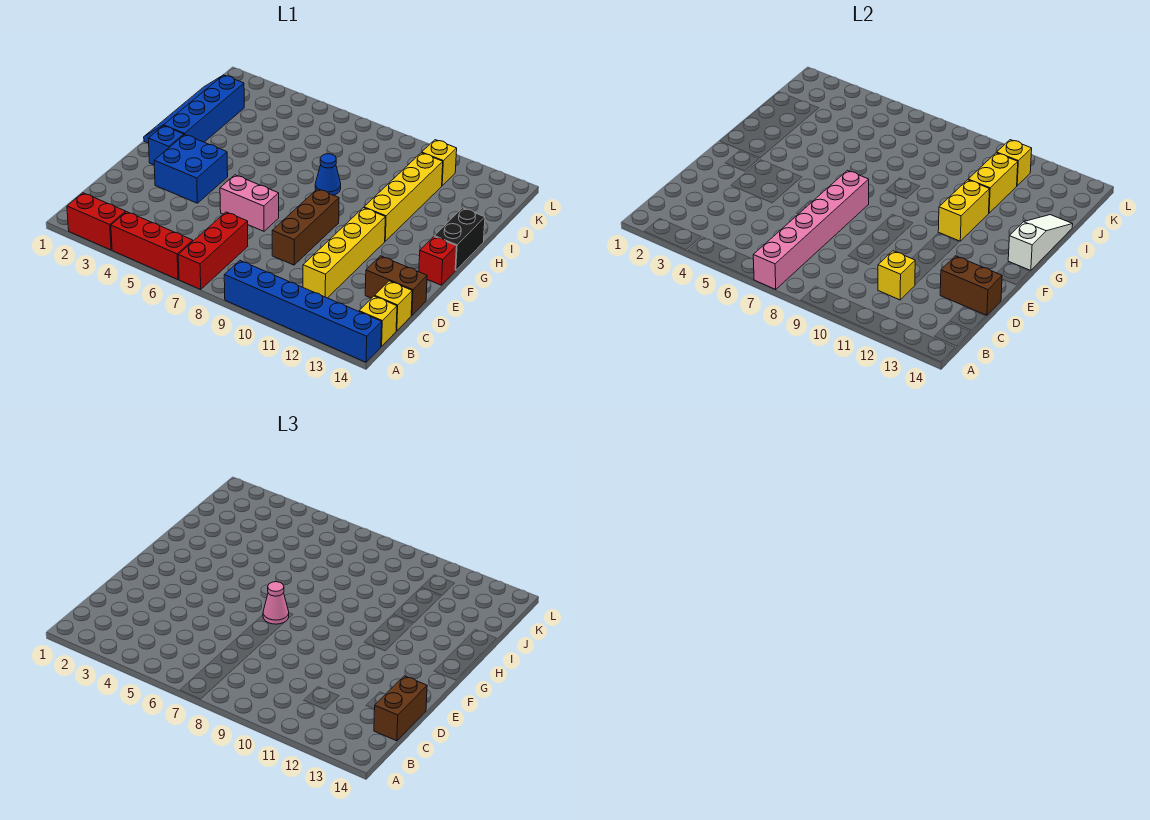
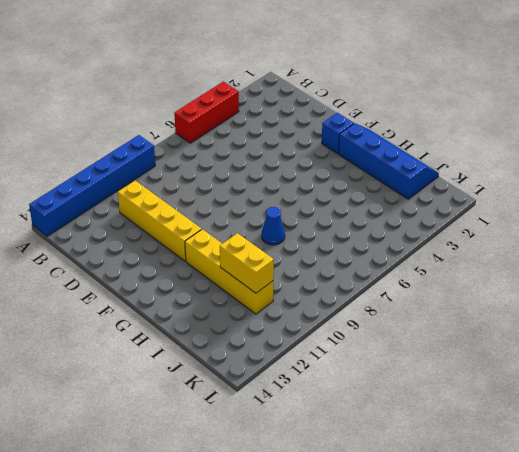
none -> red brick A2:A3 level 1
none -> red brick A7:C7 level 1
none -> yellow brick B14 level 1

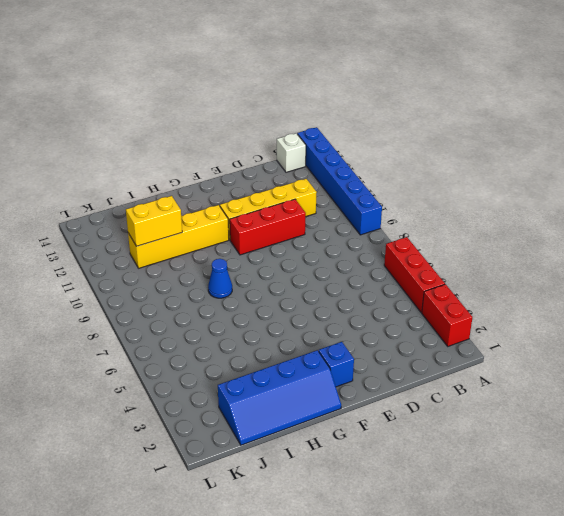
white brick B14 level 1 -> yellow brick B14 level 1
red brick D10:F10 level 1 -> red brick A7:C7 level 1
none -> yellow brick C14 level 1
none -> brown brick D9:F9 level 1
none -> brown brick D13:D14 level 1

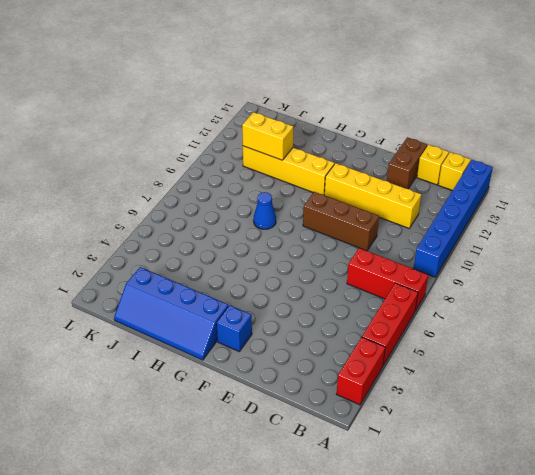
none -> blue brick E3:F4 level 1
none -> pink brick E6:E7 level 1
none -> red brick F14 level 1

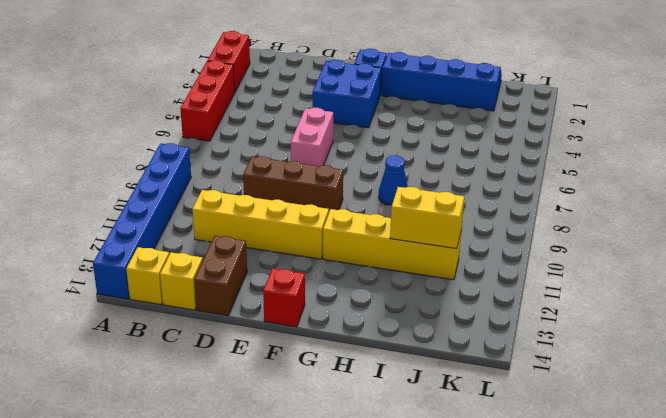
none -> red brick A7:C7 level 1
none -> black brick G14:H14 level 1
none -> yellow brick K11 level 1

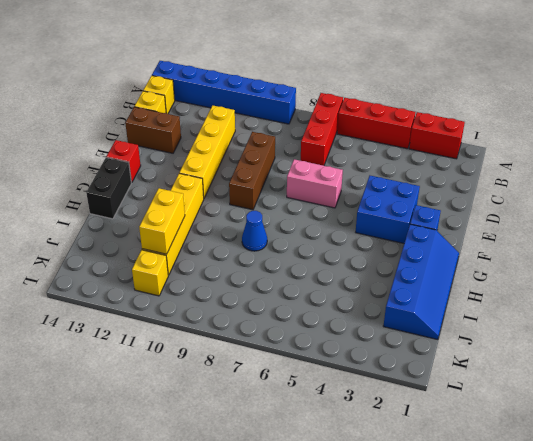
none -> pink brick A7:F7 level 2
none -> yellow brick C11 level 2
none -> brown brick D13:D14 level 2

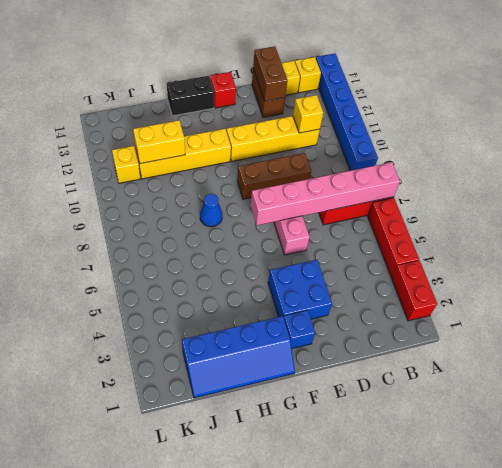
none -> yellow brick G11:H11 level 2
none -> white slope G14:I14 level 2 top G
none -> yellow brick K11 level 2

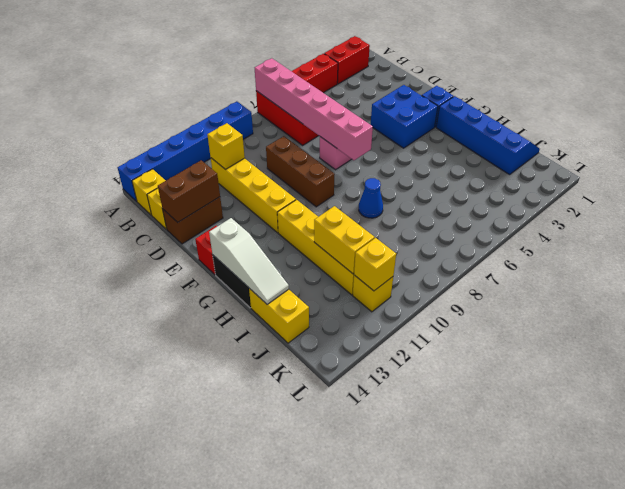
yellow brick I14:J14 level 1 -> yellow brick G11:H11 level 2
none -> brown brick C14:D14 level 3
none -> pink cone F7 level 3

